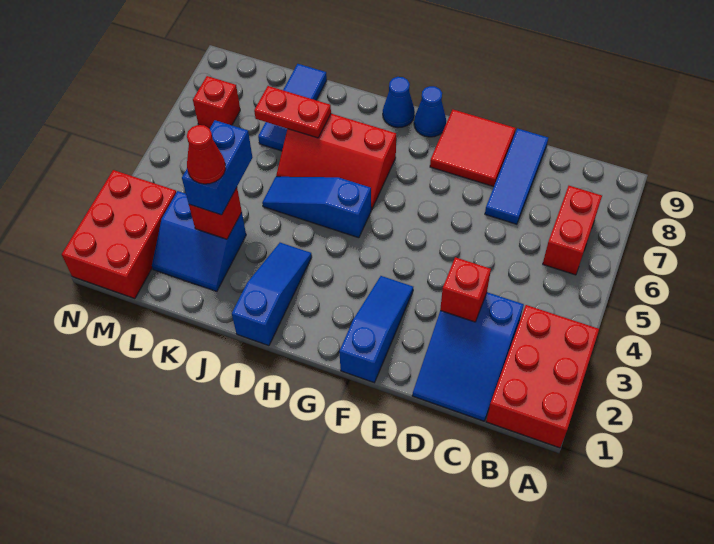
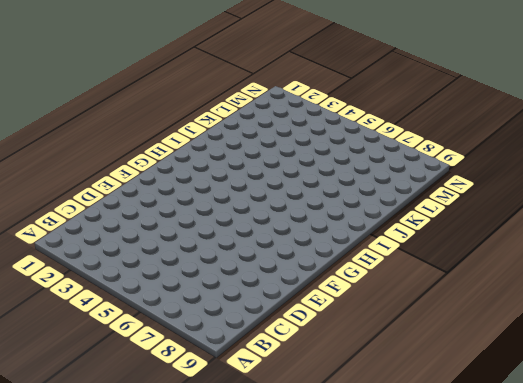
none -> red brick A1:B3 level 1
none -> red brick B6:B7 level 1
none -> blue slope C1:D3 level 1 top 3

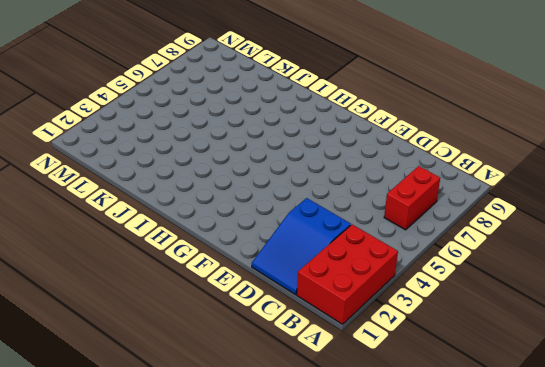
none -> blue tile D7:D9 level 1
none -> red tile E8:F9 level 1
none -> blue slope F1:F3 level 1 top 1

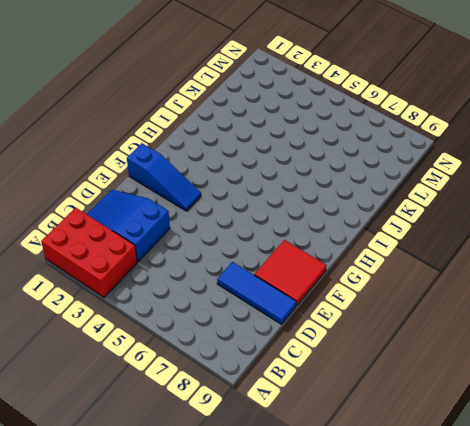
none -> red brick B6:B7 level 1
none -> blue cone G9 level 1
none -> blue slope H5:J5 level 1 top H

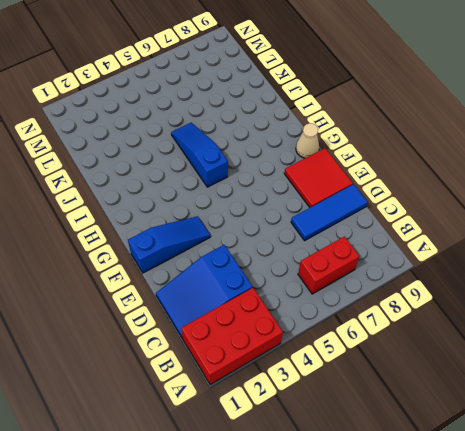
tan cone G9 level 1 -> blue cone G9 level 1
none -> red slope H6:J7 level 1 top 7
none -> blue cone H9 level 1
none -> blue slope I1:I3 level 1 top 1

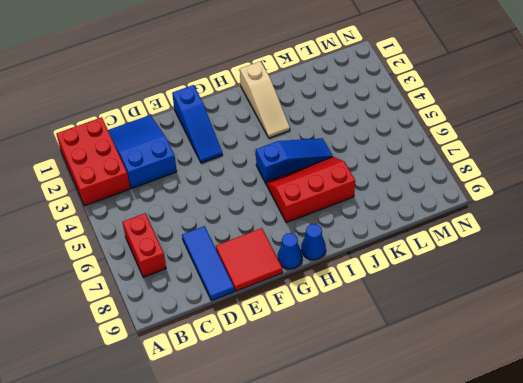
tan slope I1:I3 level 1 top 1 -> blue slope I1:I3 level 1 top 1
none -> blue slope K2:L3 level 1 top 3
none -> blue tile K7:K9 level 1
none -> red brick M1:N3 level 1

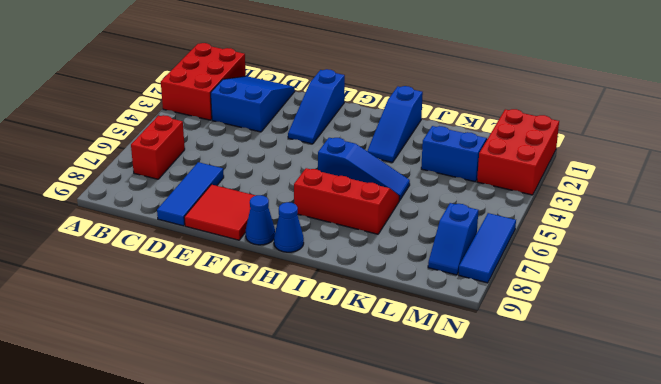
blue slope M7:M8 level 1 top 7 -> red brick M7 level 1
blue tile N6:N8 level 1 -> blue tile K7:K9 level 1
none -> red brick D3 level 2
none -> red plate J7:K7 level 2
none -> red brick K3 level 2

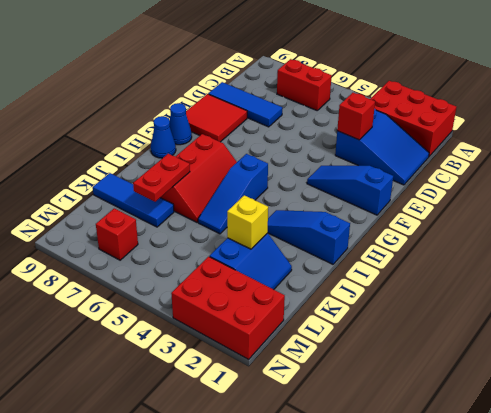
yellow brick K3 level 2 -> red brick K3 level 2
none -> blue brick K3:K4 level 3
none -> red cone K3 level 4

